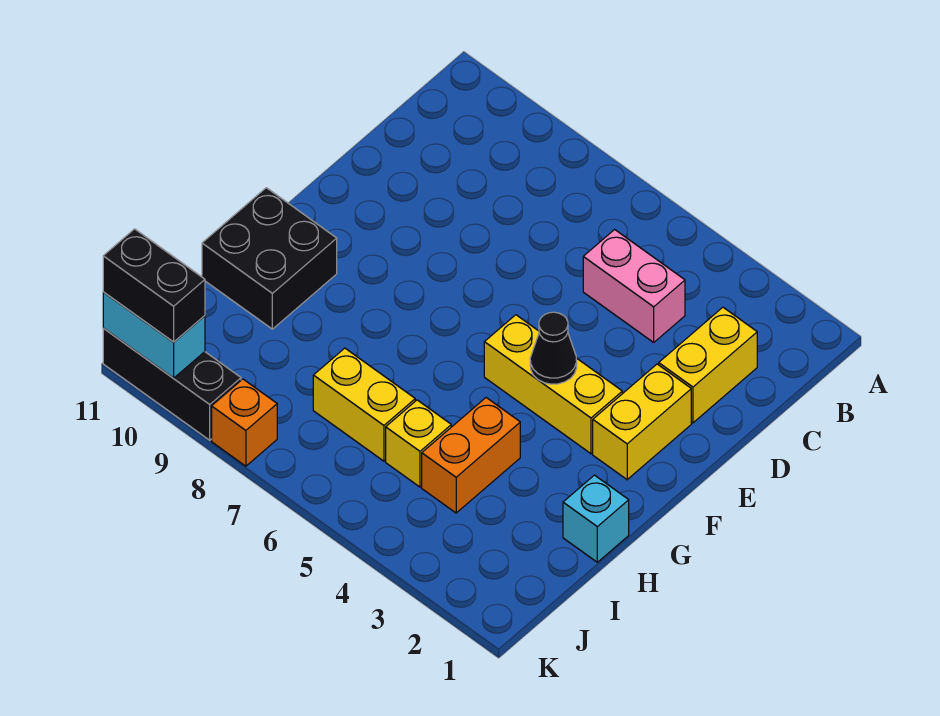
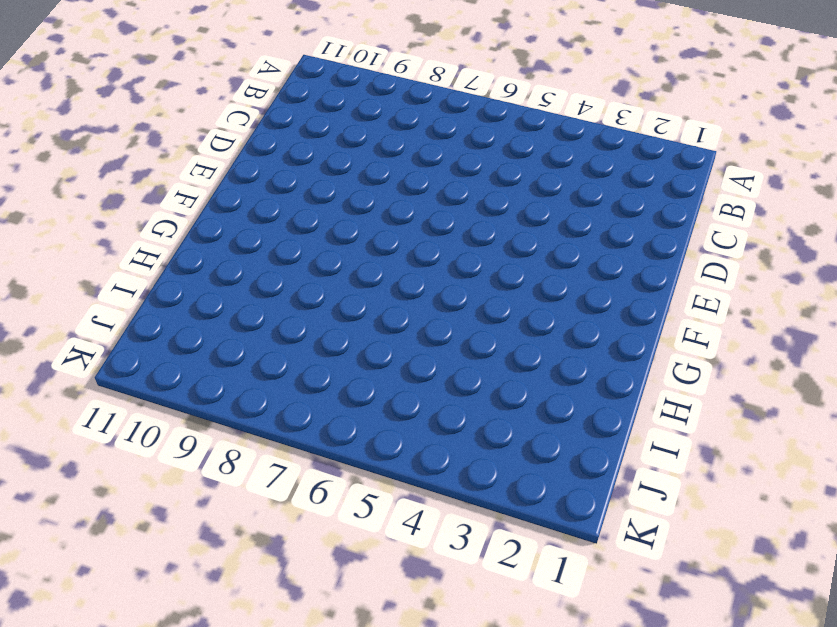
none -> yellow brick C2:D2 level 1
none -> pink brick C4:C5 level 1
none -> yellow brick E2:F2 level 1

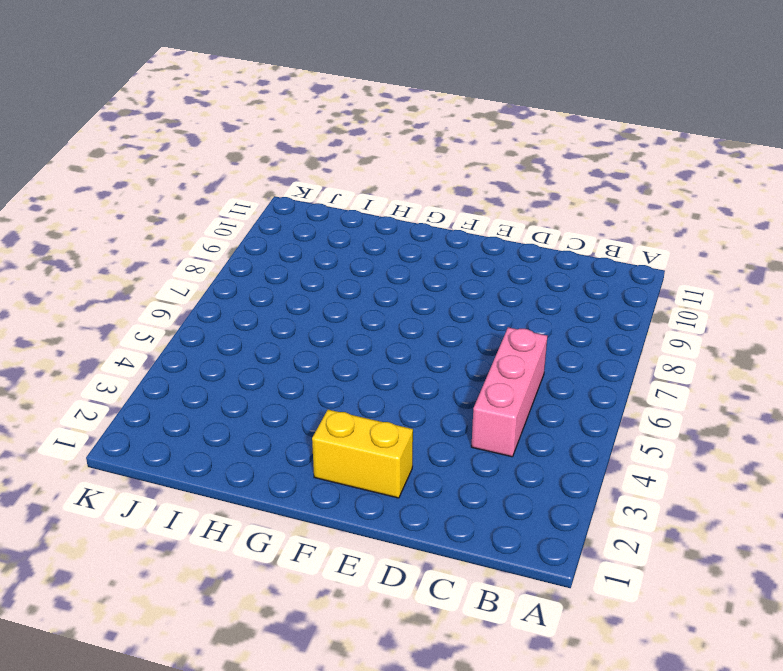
pink brick C4:C6 level 1 -> pink brick C4:C5 level 1
none -> yellow brick C2:D2 level 1
none -> yellow brick F3:F5 level 1
none -> black brick G10:H11 level 1

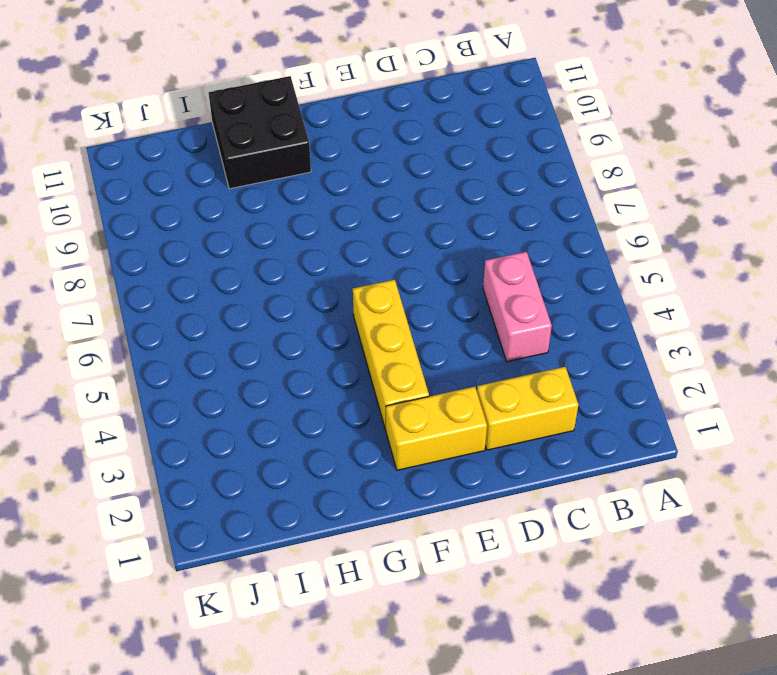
none -> cyan brick H1 level 1
none -> orange brick H4:I4 level 1
none -> yellow brick I5 level 1

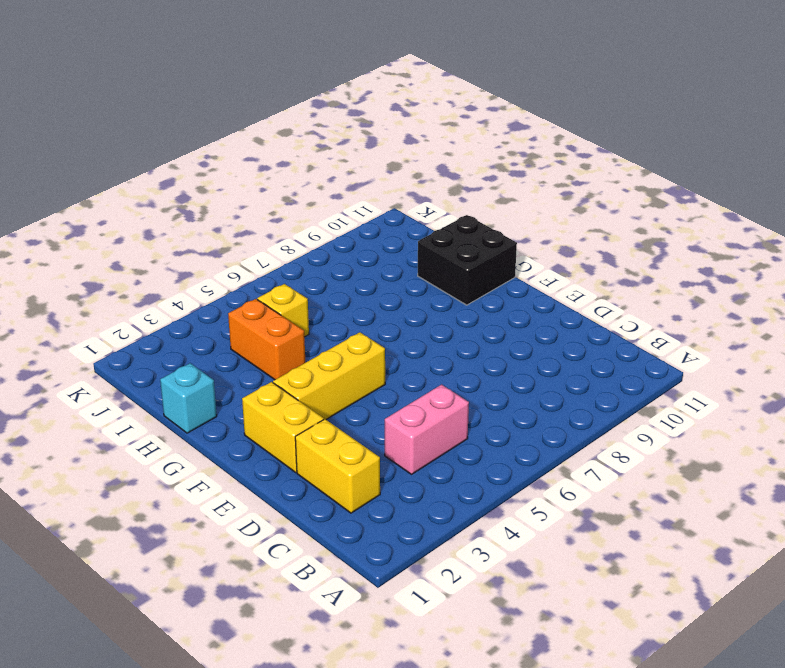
none -> yellow brick I6:I7 level 1
none -> orange brick K8 level 1
none -> black brick K9:K11 level 1

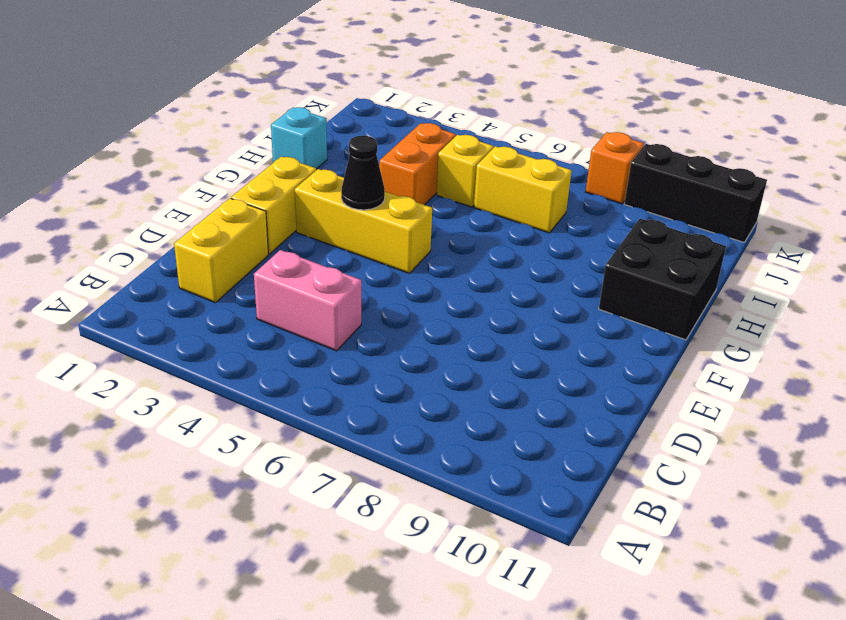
none -> cyan brick K10:K11 level 2
none -> black brick K10:K11 level 3

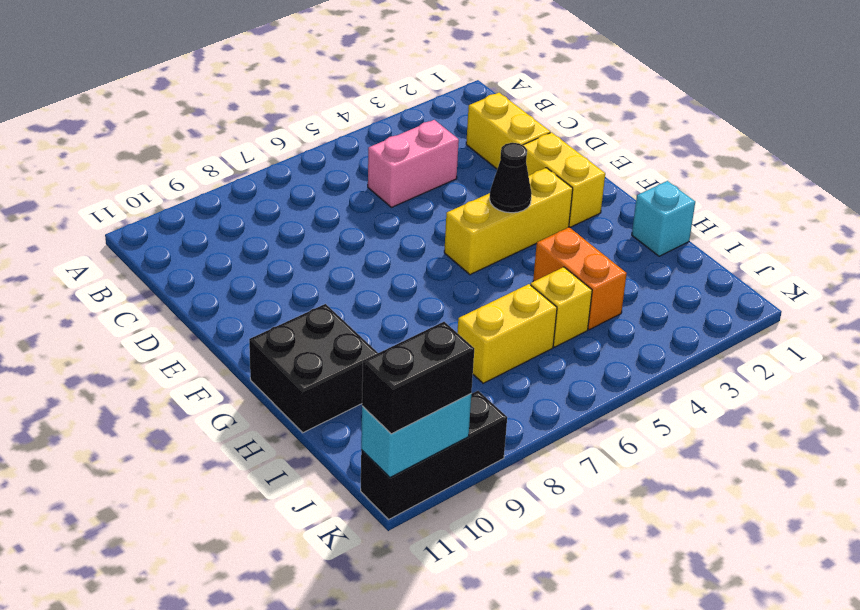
none -> orange brick K8 level 1

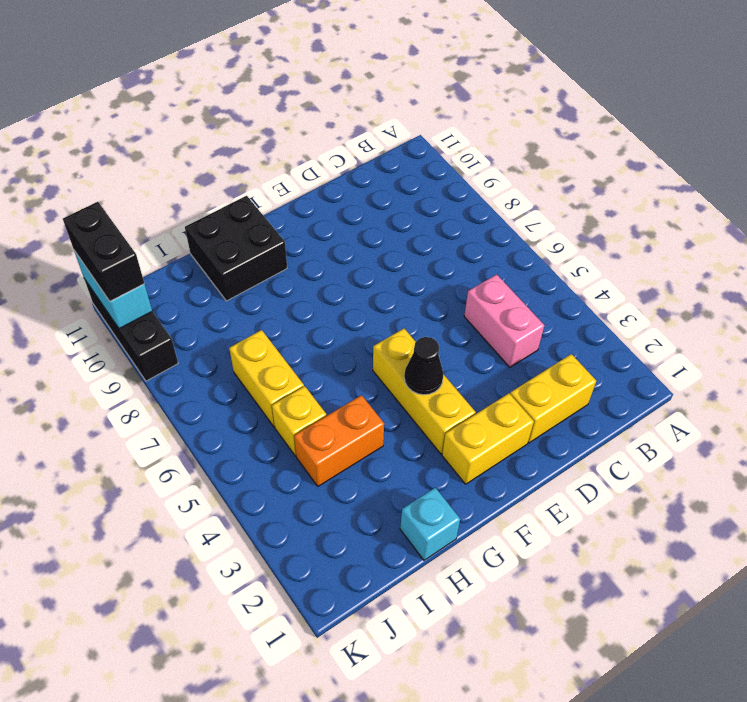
none -> orange brick K8 level 1

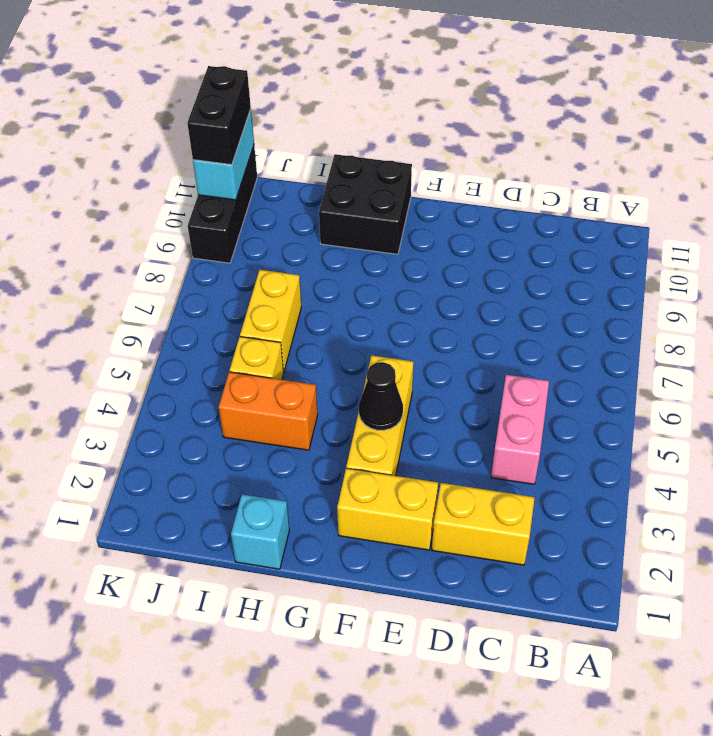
none -> orange brick K8 level 1

